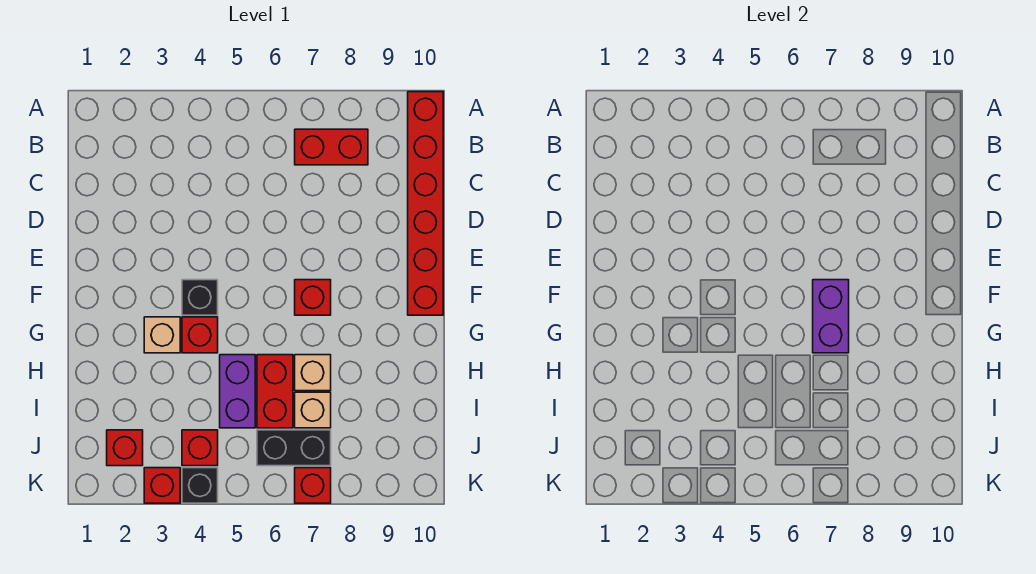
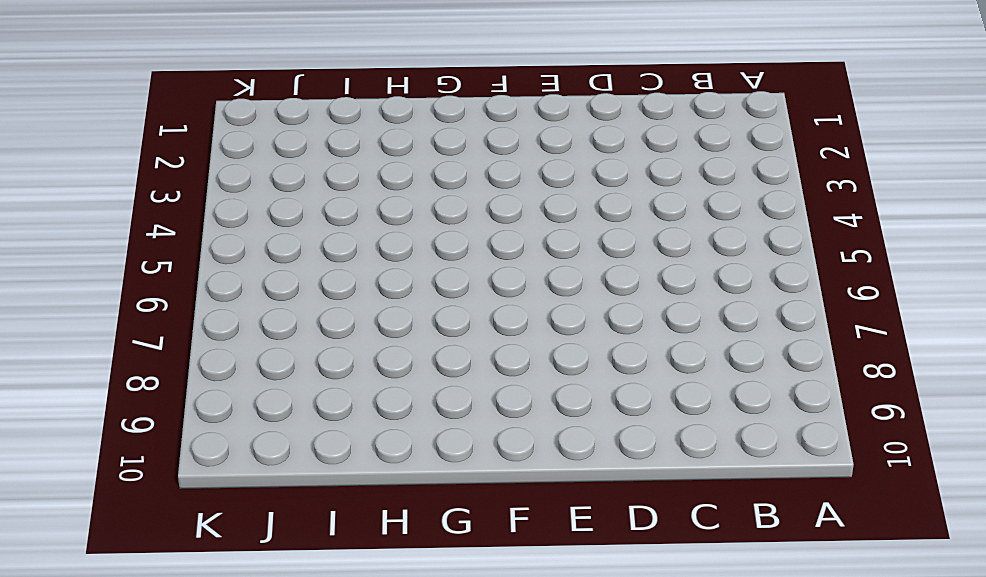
none -> red brick A10:F10 level 1
none -> red brick B7:B8 level 1
none -> black brick F4 level 1

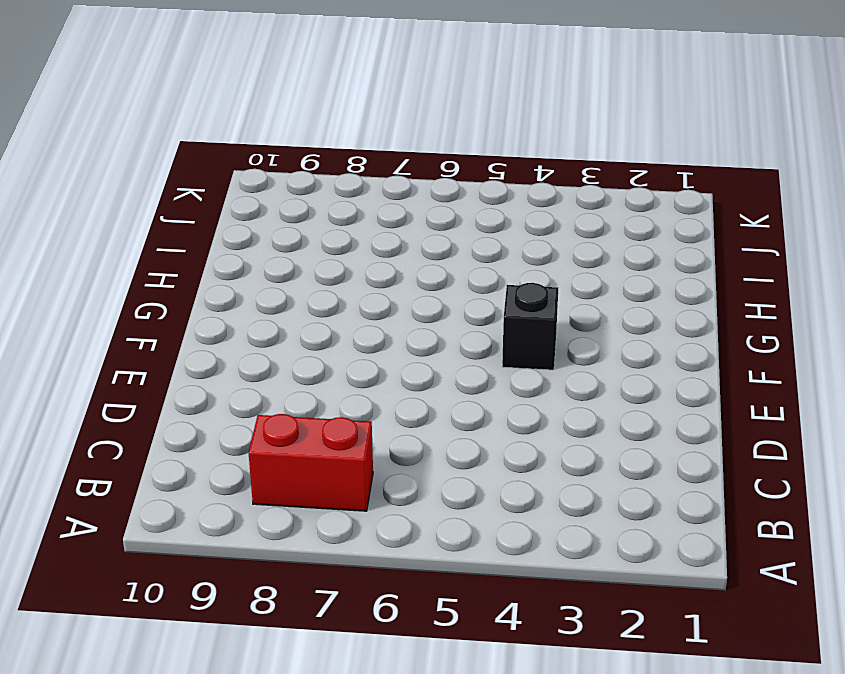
none -> red brick A10:F10 level 1
none -> red brick F7 level 1
none -> tan brick G3 level 1

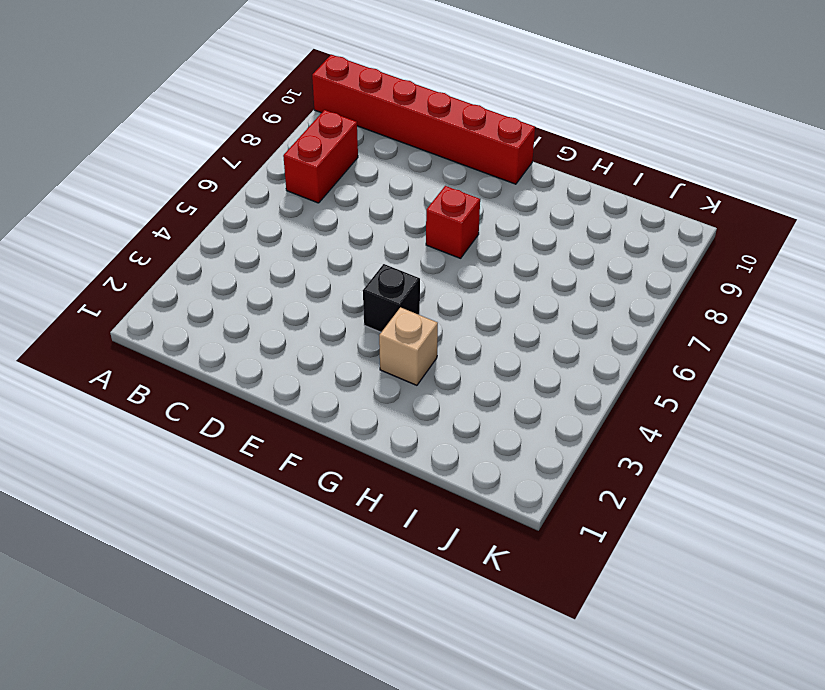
none -> red brick G4 level 1
none -> purple brick H5:I5 level 1
none -> red brick H6:I6 level 1

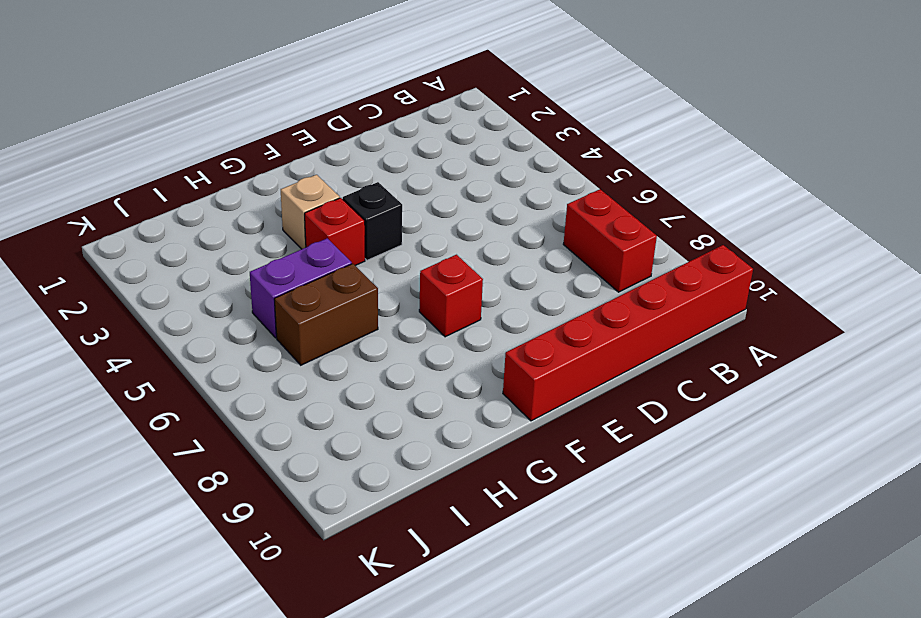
brown brick H6:I6 level 1 -> red brick H6:I6 level 1
none -> tan brick H7 level 1
none -> tan brick I7 level 1
none -> red brick J2 level 1

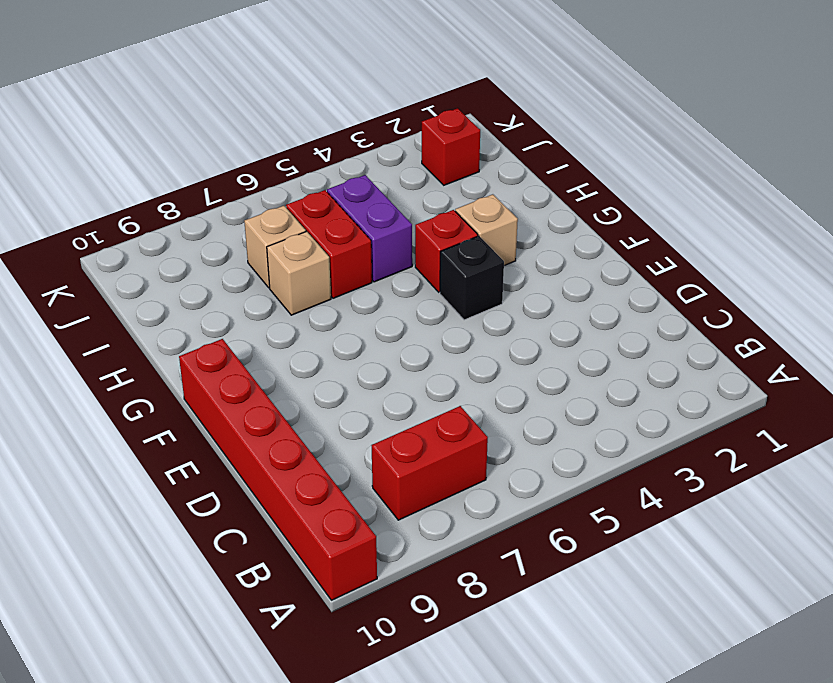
none -> red brick F7 level 1
none -> red brick J4 level 1
none -> black brick J6:J7 level 1

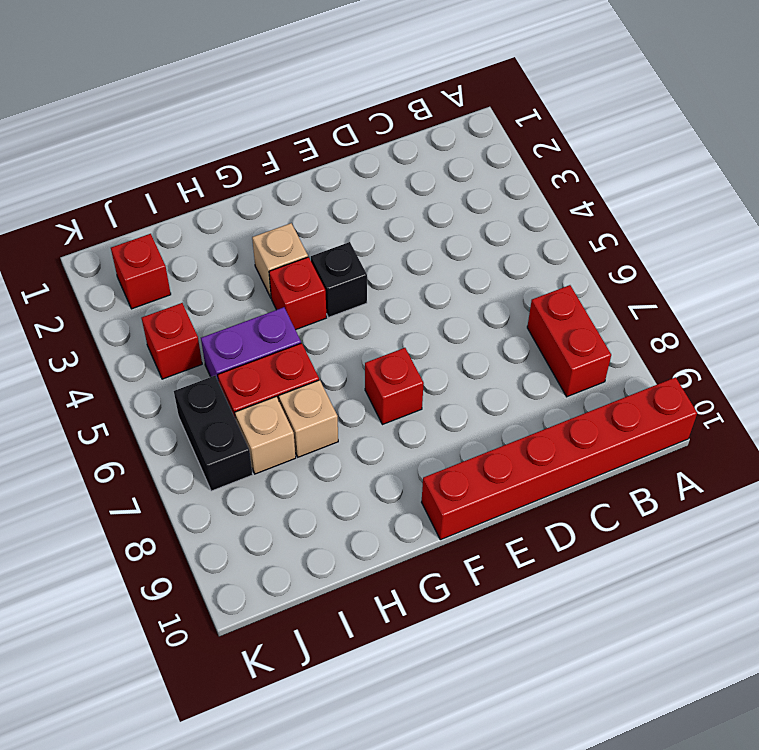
none -> red brick K3 level 1
none -> black brick K4 level 1
none -> red brick K7 level 1

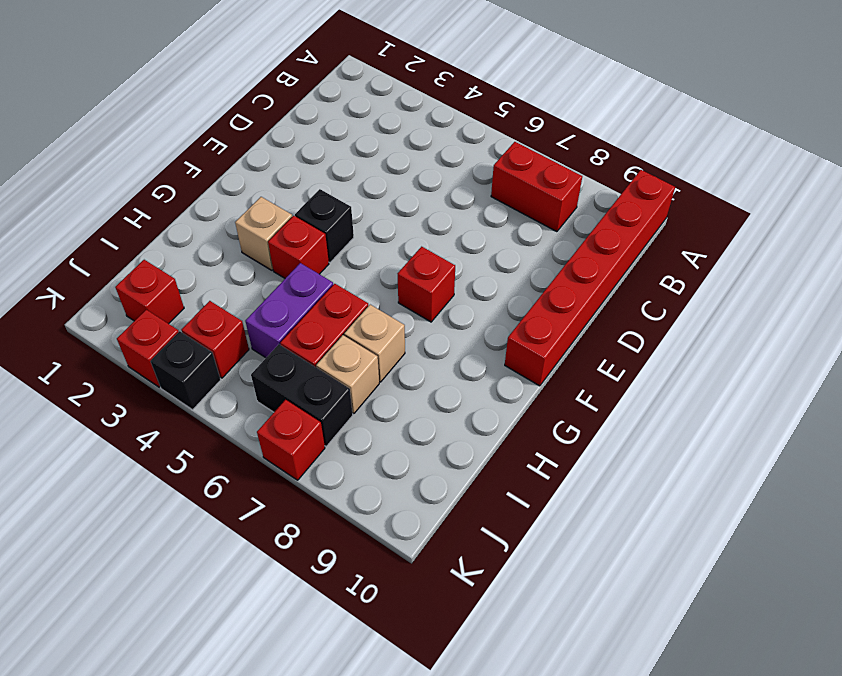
none -> purple brick F7:G7 level 2

